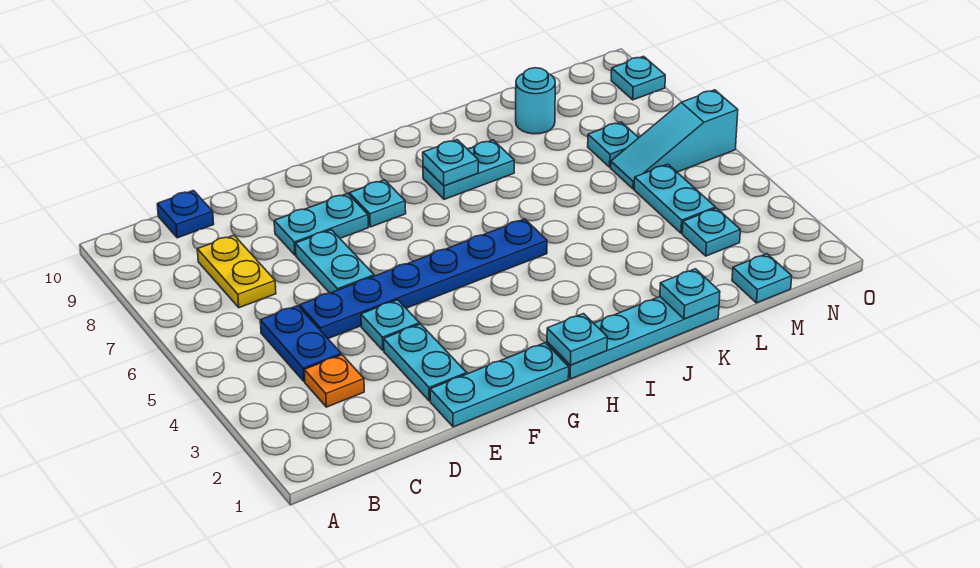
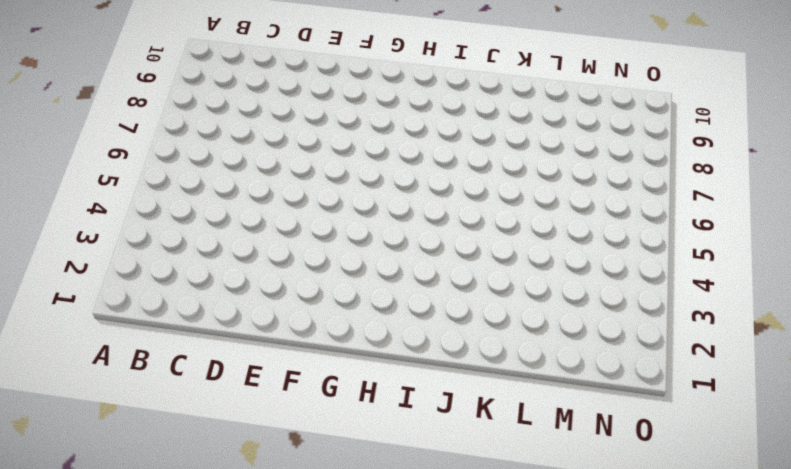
none -> orange plate C3 level 1
none -> blue plate C4:C5 level 1
none -> yellow plate C7:C8 level 1

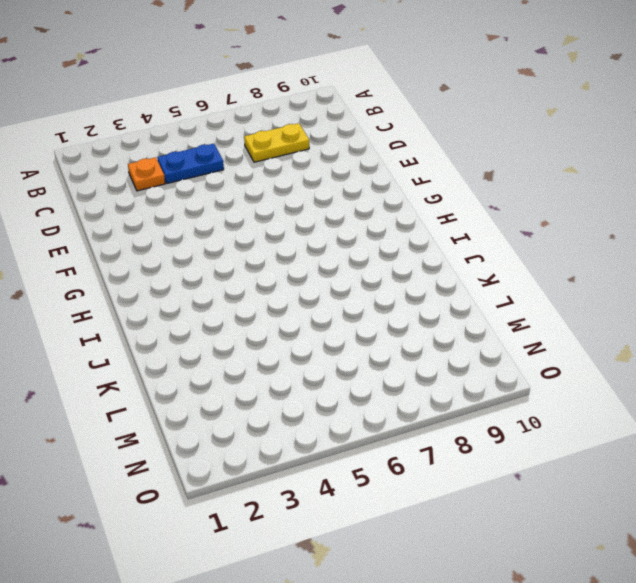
none -> blue plate C10 level 1
none -> blue plate D5:I5 level 1
none -> cyan plate E1:G1 level 1

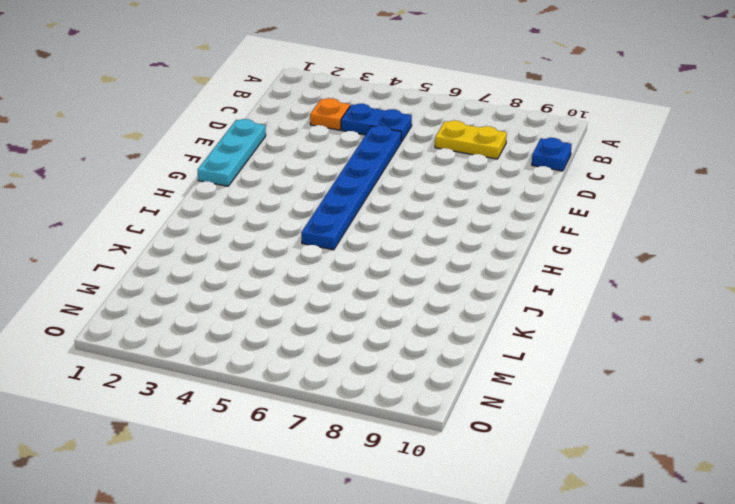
none -> cyan plate E2:E3 level 1
none -> cyan plate E4 level 1
none -> cyan plate E6:E7 level 1

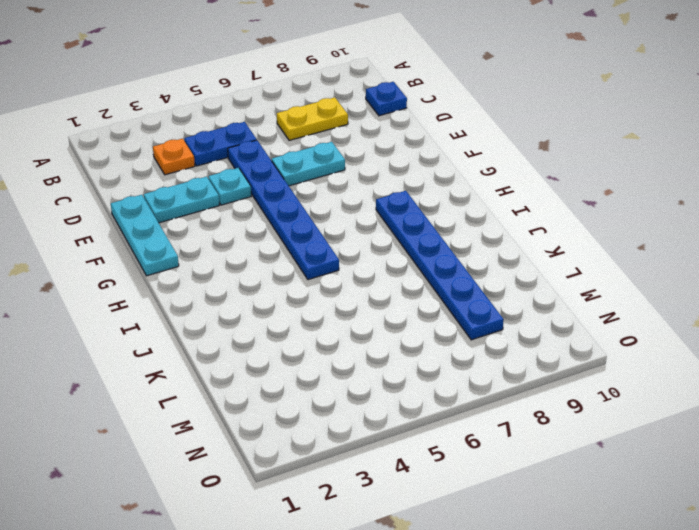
blue plate H8:M8 level 1 -> cyan plate I8:J8 level 1
none -> cyan plate E8:F8 level 1
none -> cyan plate G8 level 1
none -> cyan plate H1:K1 level 1

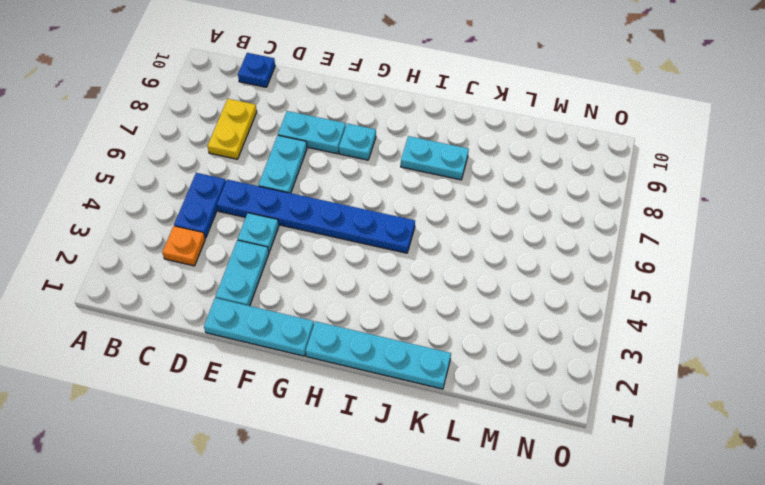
none -> cyan round brick L9 level 1
none -> cyan plate M1 level 1
none -> cyan plate M3 level 1

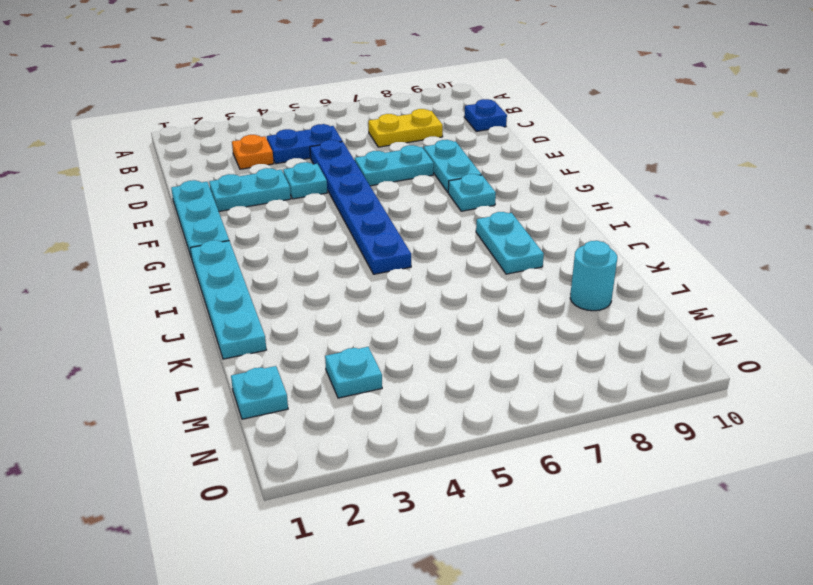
none -> cyan plate M4:M5 level 1
none -> cyan slope M6:O6 level 1 top O
none -> cyan plate M7 level 1

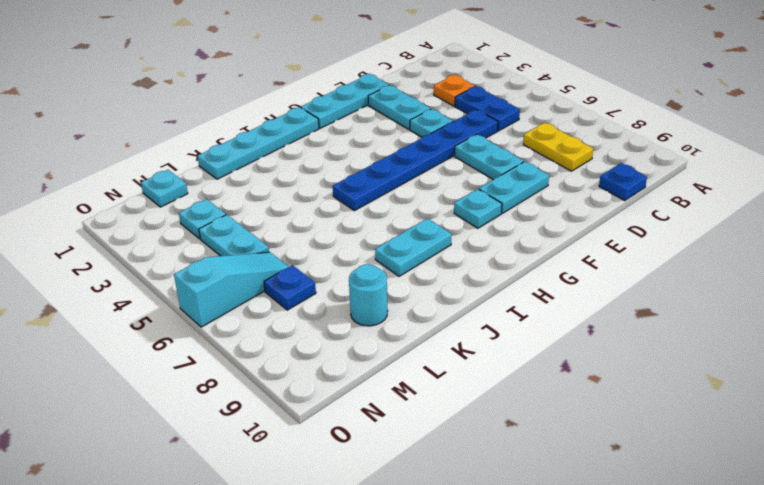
blue plate M7 level 1 -> cyan plate M7 level 1
none -> cyan plate O9 level 1
none -> cyan plate H1 level 2
none -> cyan plate I8 level 2

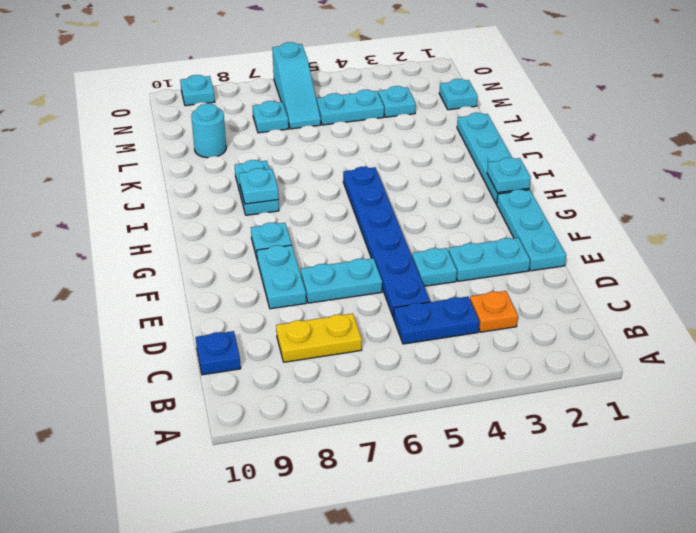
none -> cyan plate K1 level 2

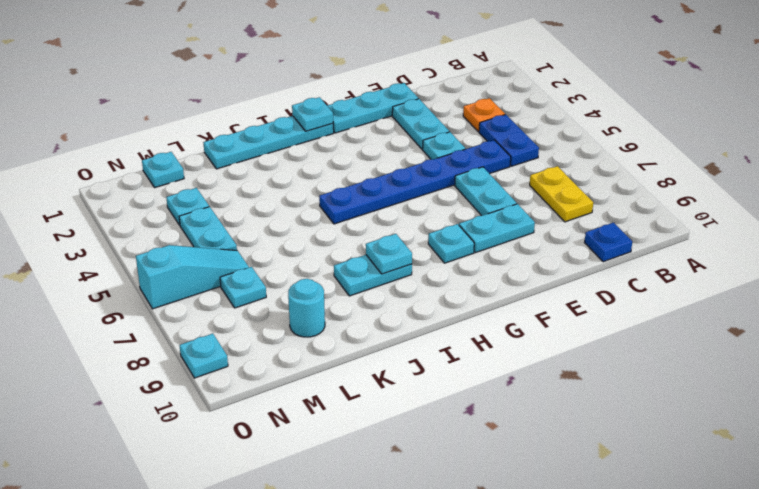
none -> cyan plate K1 level 2

